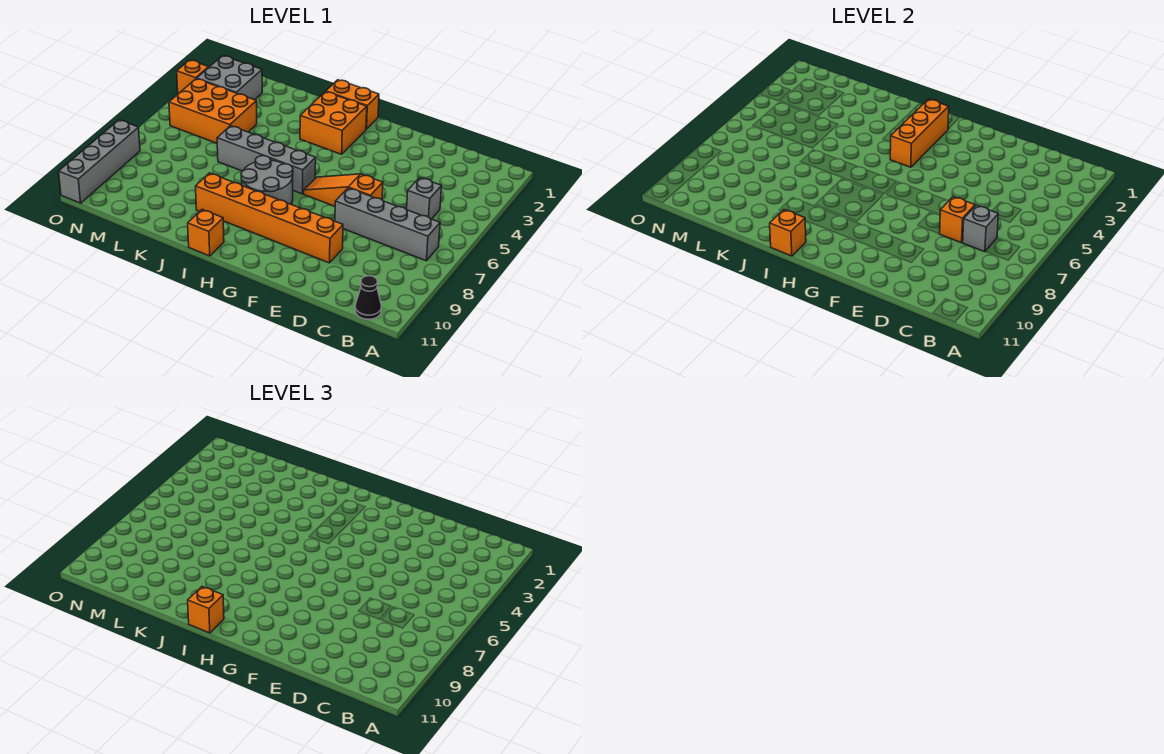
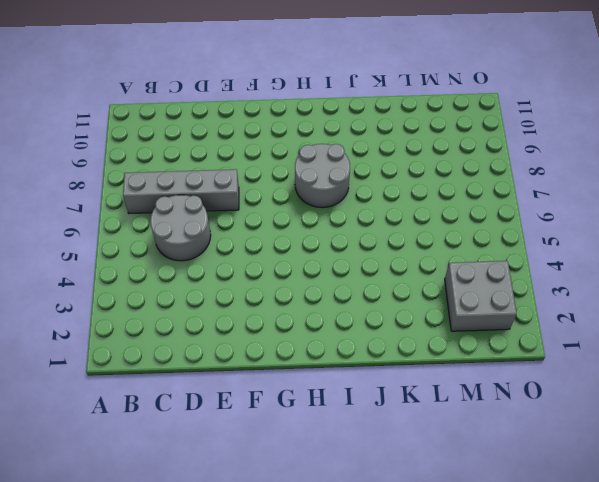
grey round brick C5:D6 level 1 -> grey brick C5 level 1
none -> black cone B11 level 1
none -> orange slope E6:G6 level 1 top E
none -> orange brick E9:J9 level 1

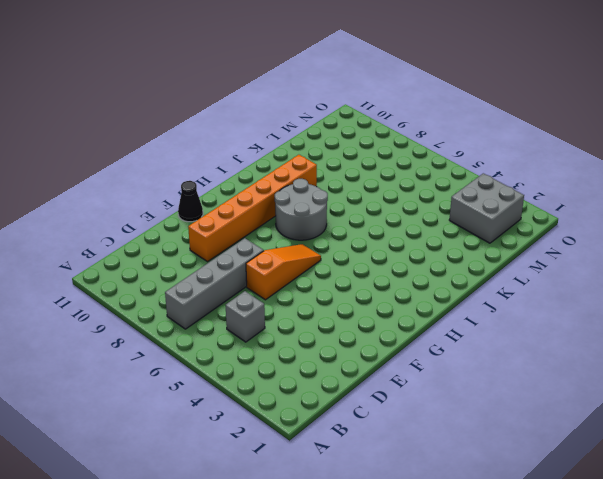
black cone F11 level 1 -> black cone B11 level 1
none -> orange brick H1:I1 level 1
none -> orange brick H2:I3 level 1
none -> grey brick H6:K6 level 1

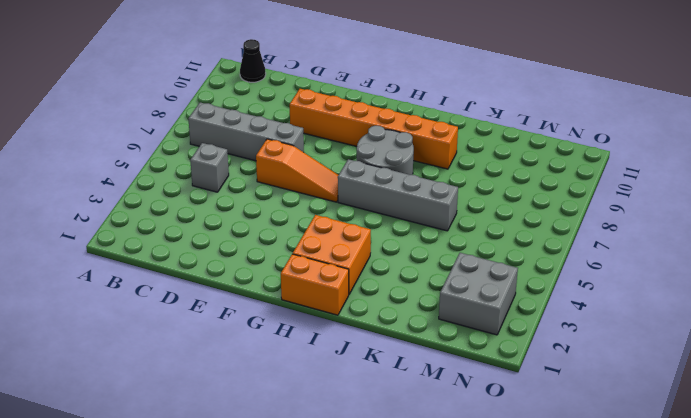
none -> orange brick I11 level 1
none -> orange brick L4:N5 level 1
none -> orange brick O3 level 1

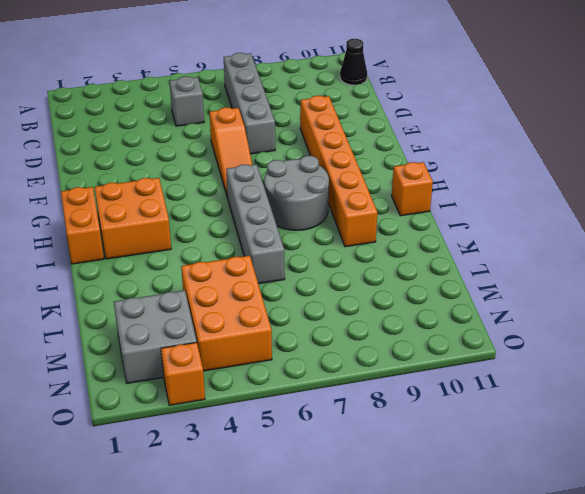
none -> grey brick O8:O11 level 1
none -> grey brick C7 level 2
none -> orange brick D7 level 2

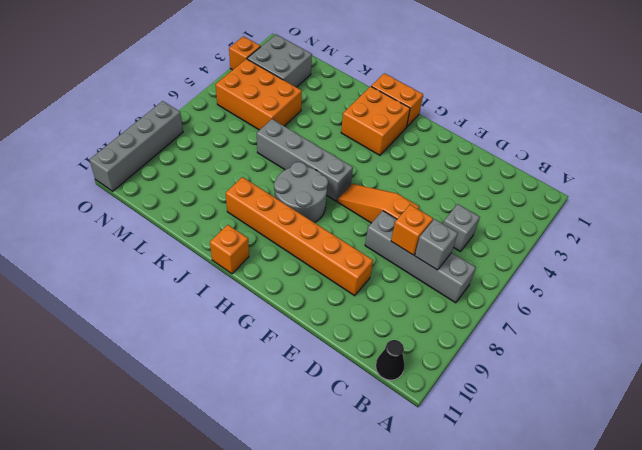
none -> orange brick H2:H4 level 2
none -> orange brick I11 level 2
none -> orange brick I11 level 3

